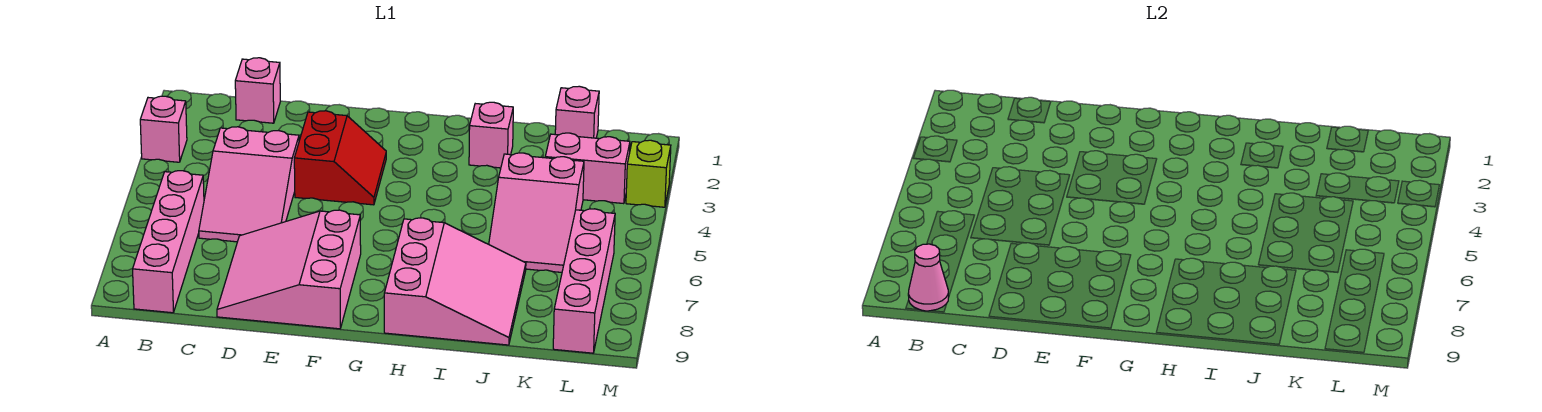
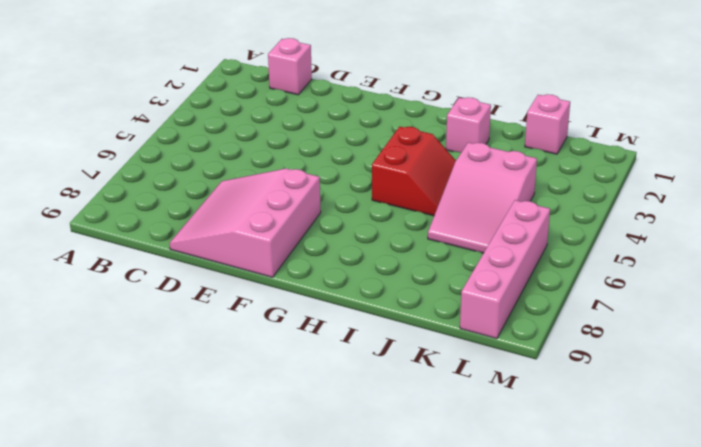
red slope H4:I5 level 1 top H -> red slope E3:F4 level 1 top E
none -> pink brick A3 level 1
none -> pink brick B6:B9 level 1
none -> pink slope C4:D6 level 1 top 4

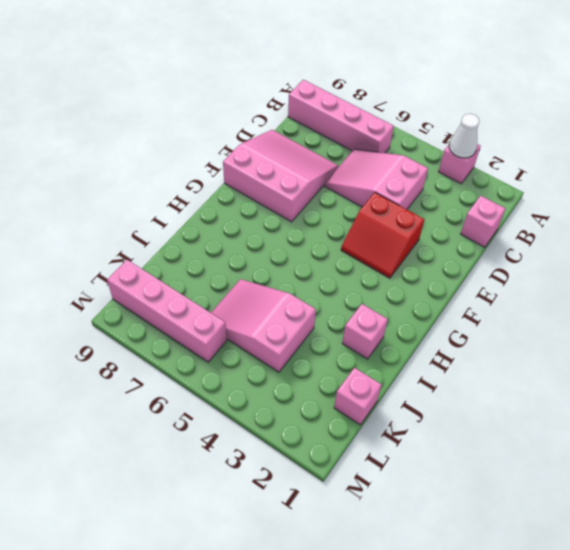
white cone A3 level 2 -> none
none -> pink slope H7:J9 level 1 top H
none -> pink brick K3:L3 level 1
none -> lime brick M3 level 1

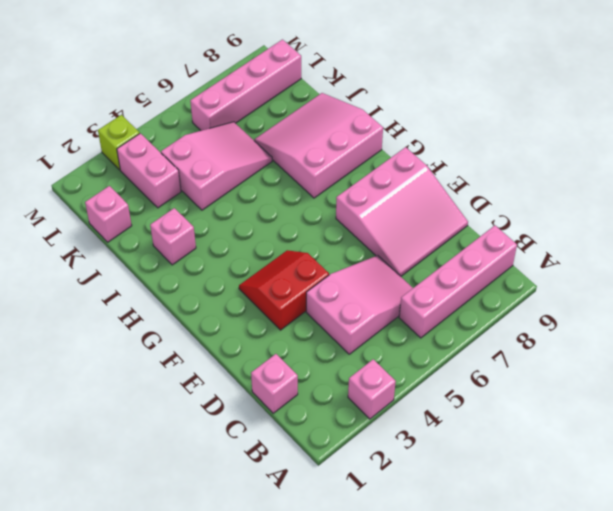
none -> pink cone B9 level 2

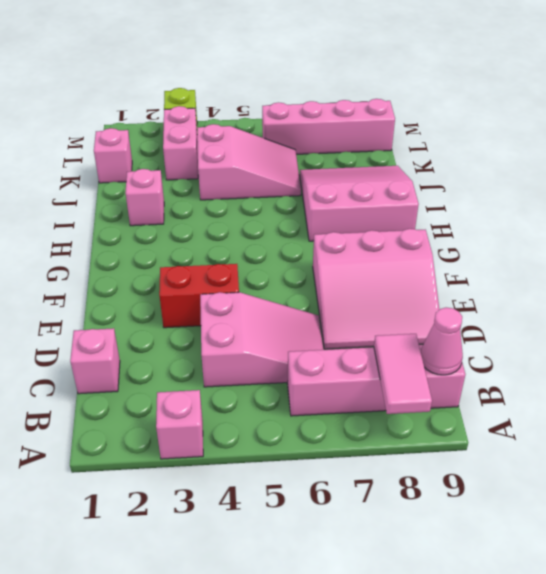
pink tile A8:B8 level 2 -> none

